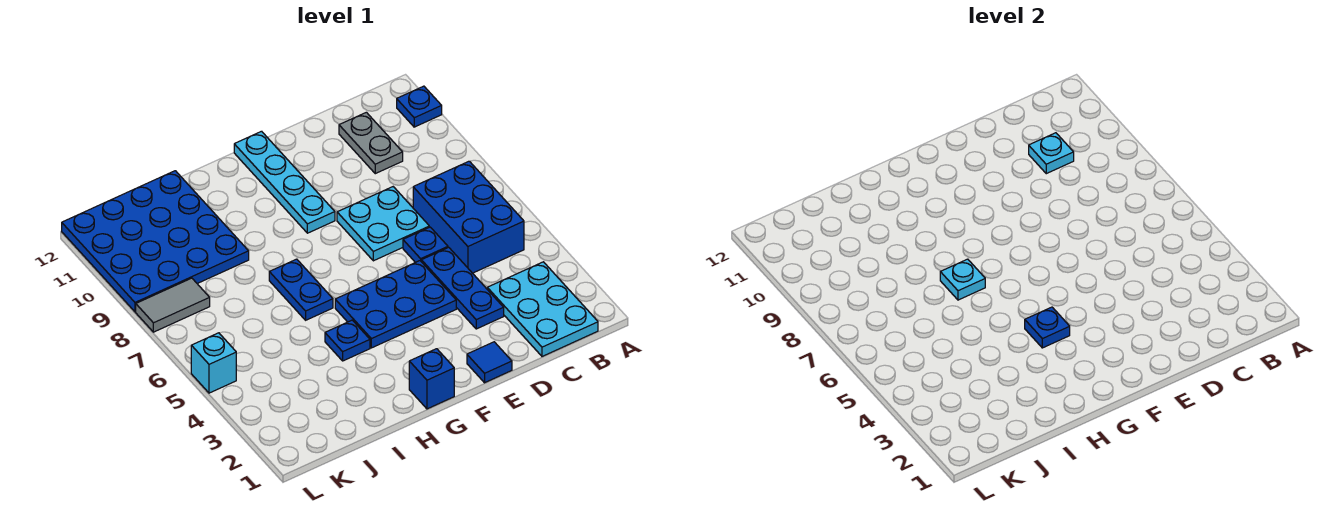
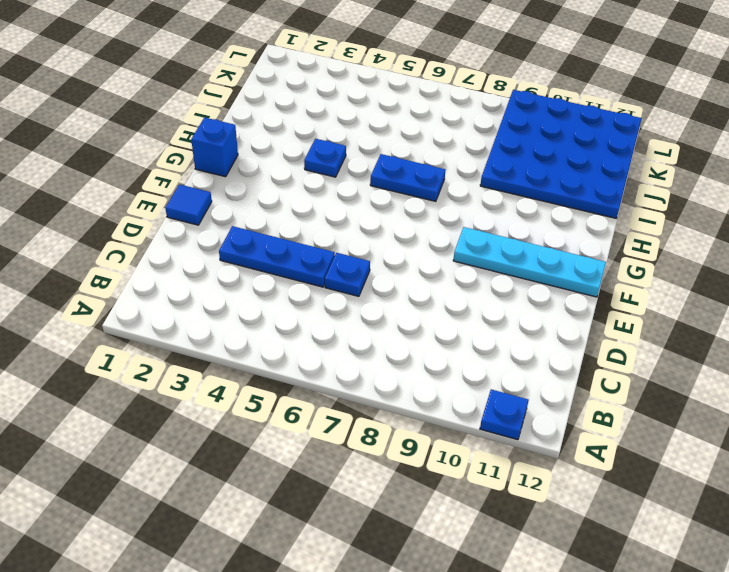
none -> cyan plate B1:C3 level 1
none -> blue brick B5:C7 level 1
none -> grey plate C10:C11 level 1

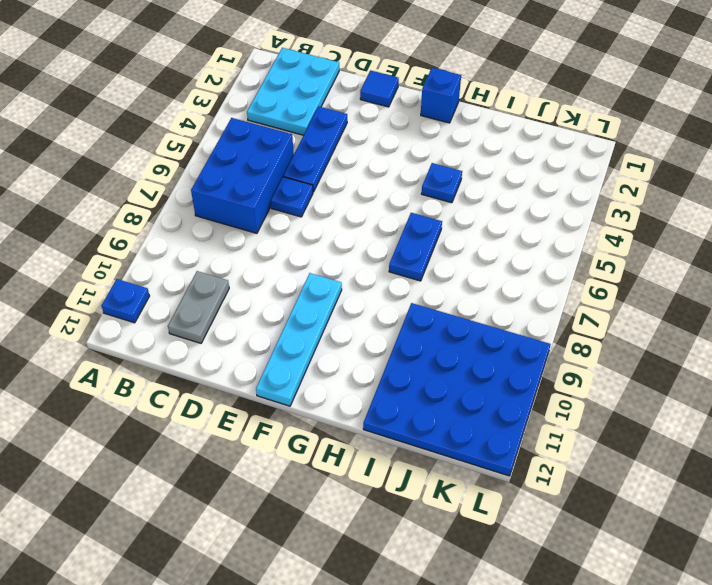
none -> cyan plate D7:E8 level 1
none -> blue plate E4:G5 level 1
none -> grey tile K8:L8 level 1

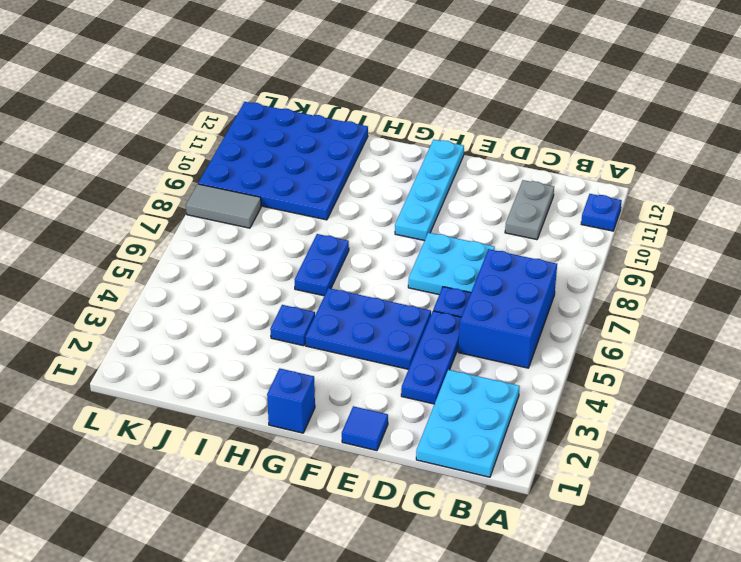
none -> cyan brick L5 level 1
none -> cyan plate C10 level 2
none -> blue plate G4 level 2

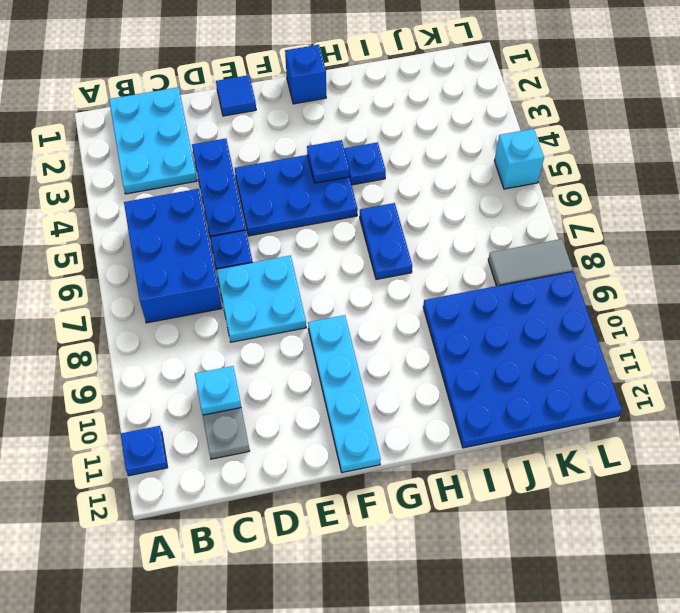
none -> cyan plate H7 level 2

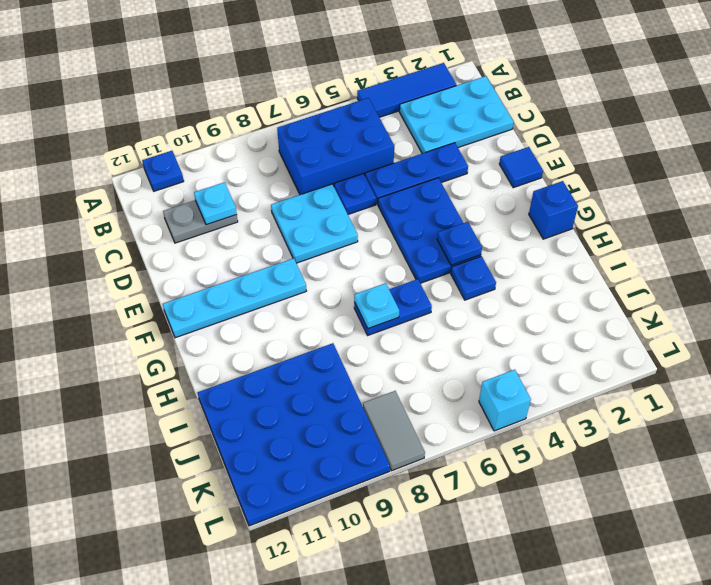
blue tile A2:A4 level 1 -> none

